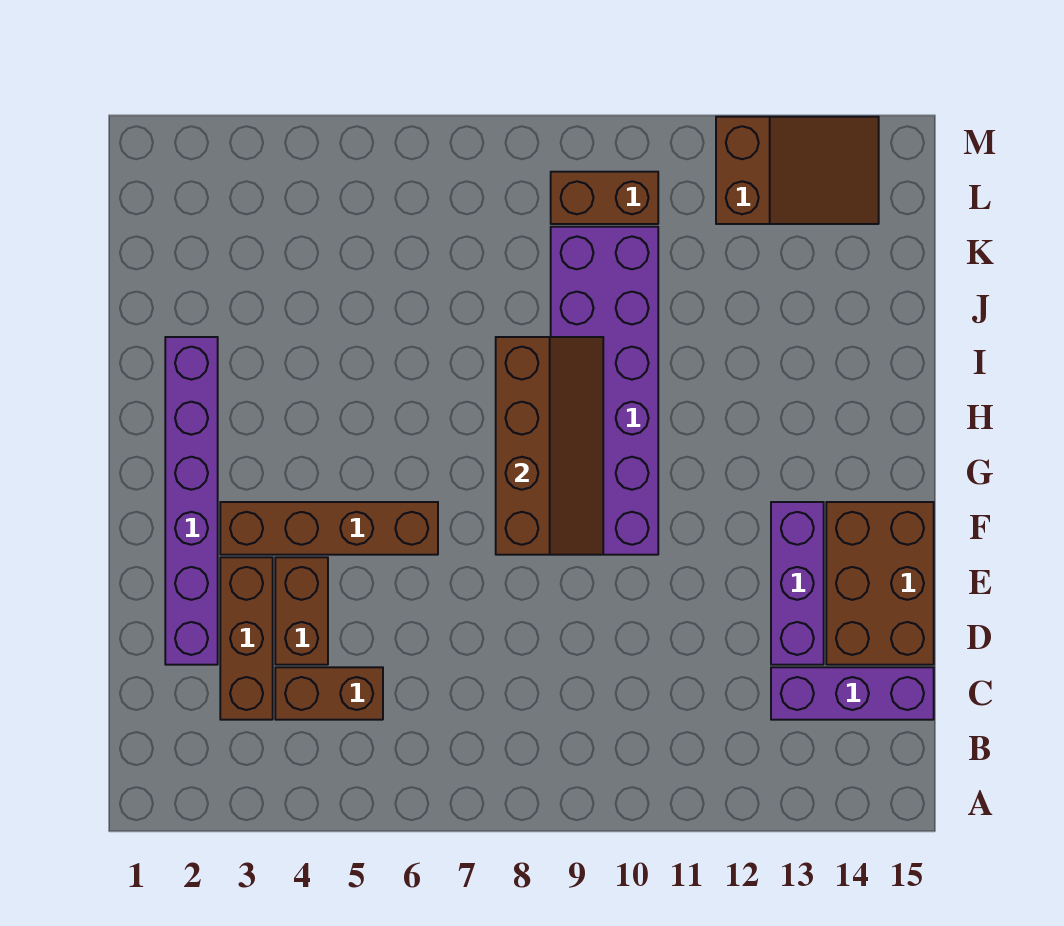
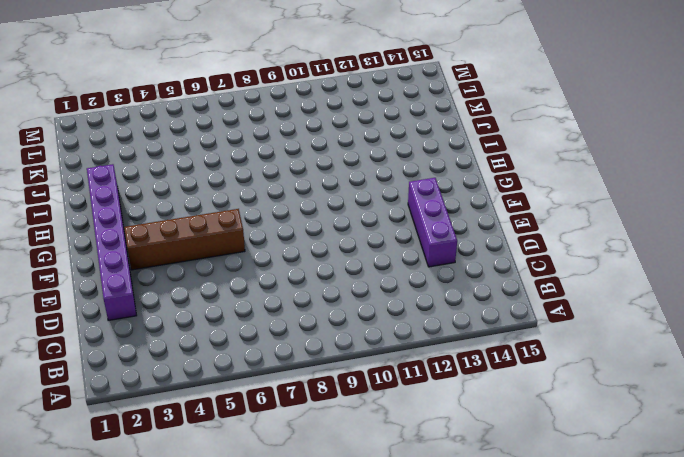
none -> brown brick C3:E3 level 1
none -> brown brick C4:C5 level 1
none -> purple brick C13:C15 level 1

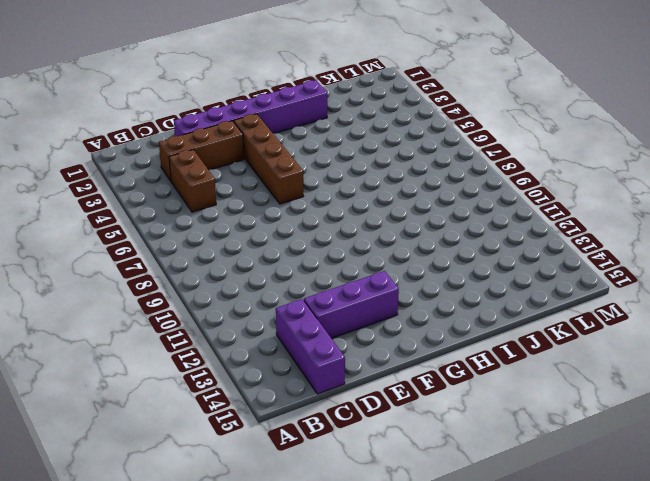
none -> brown brick D4:E4 level 1
none -> brown brick D14:F15 level 1
none -> purple brick F9:K10 level 1

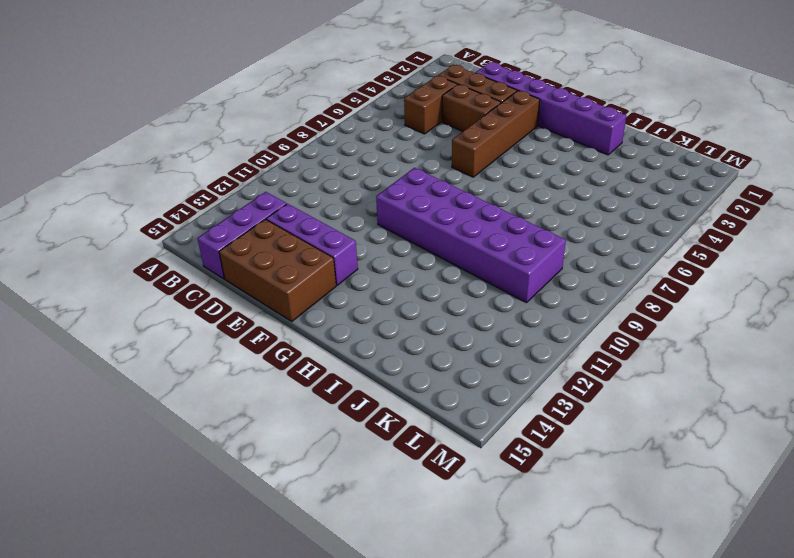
none -> brown brick L9:L10 level 1
none -> brown slope L12:M14 level 1 top 12
none -> brown slope F8:I9 level 2 top 8

